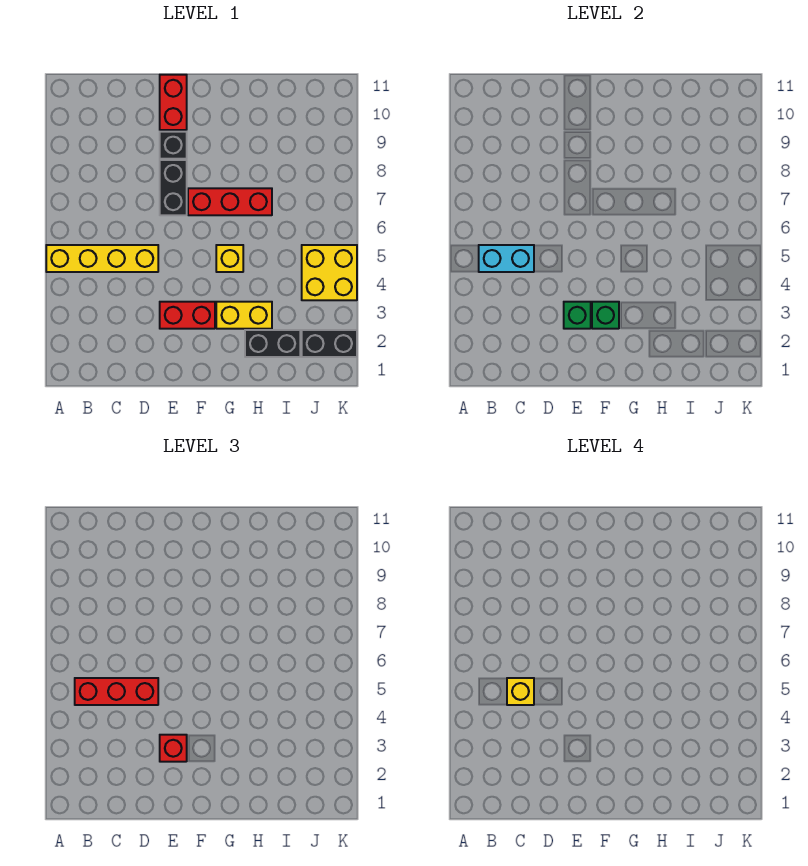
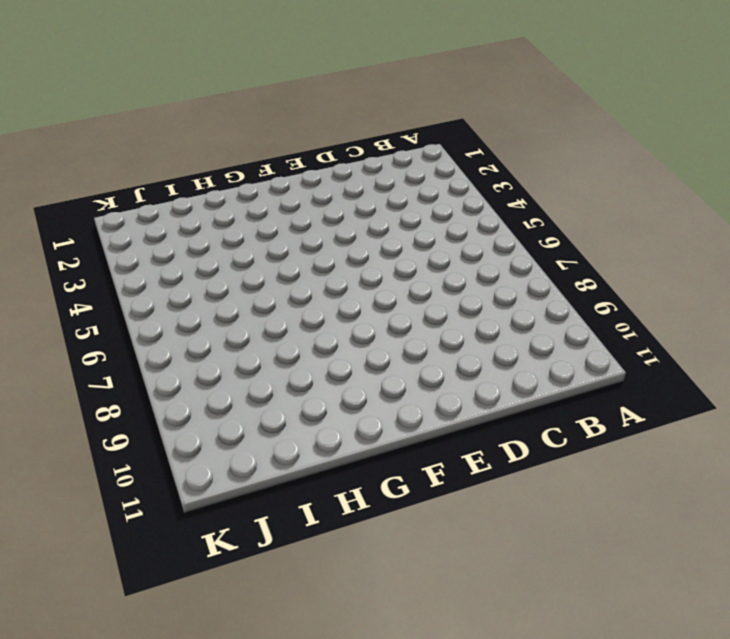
none -> yellow brick A5:D5 level 1
none -> red brick E3:F3 level 1
none -> black brick E7:E8 level 1

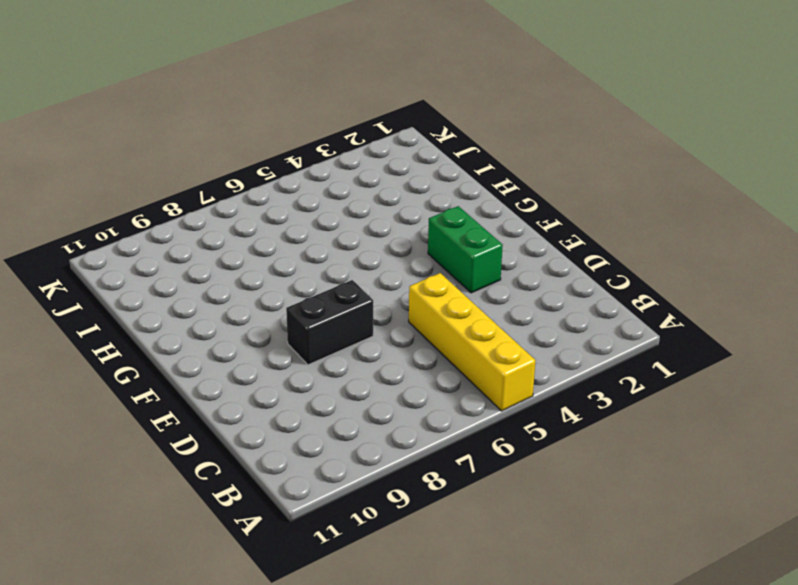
green brick E3:F3 level 1 -> red brick E3:F3 level 1
none -> black brick E9 level 1
none -> red brick E10:E11 level 1
none -> red brick F7:H7 level 1

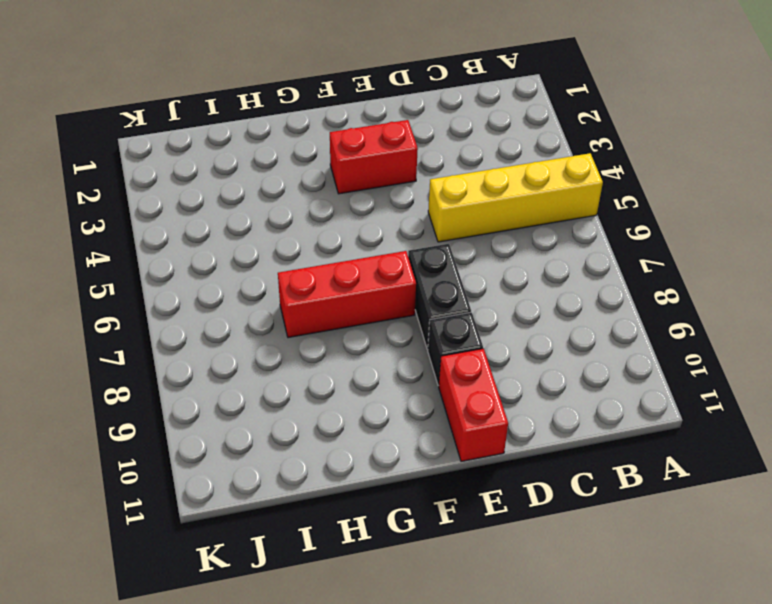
none -> yellow brick G3:H3 level 1
none -> yellow brick G5 level 1
none -> black brick H2:I2 level 1

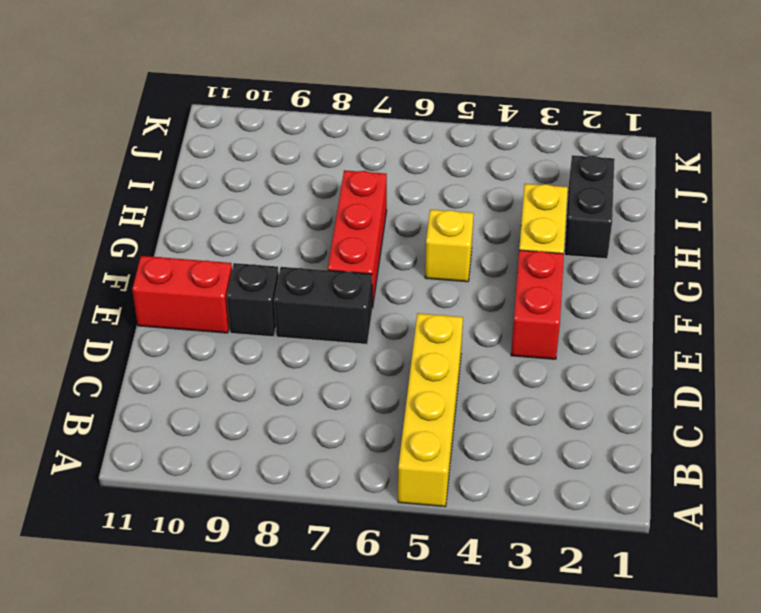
none -> black brick J2:K2 level 1
none -> yellow brick J4:K5 level 1
none -> cyan brick B5:C5 level 2

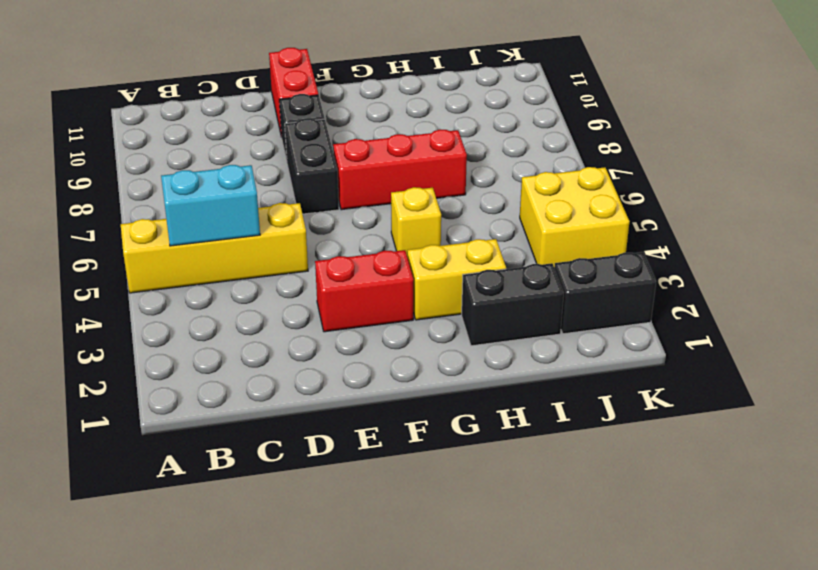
none -> green brick E3 level 2
none -> green brick F3 level 2
none -> red brick B5:D5 level 3

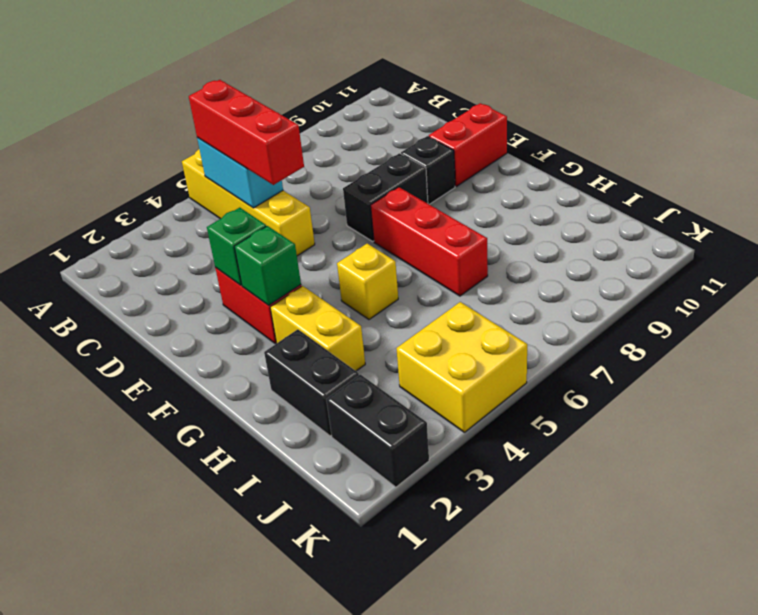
none -> red brick E3 level 3
none -> yellow brick C5 level 4

